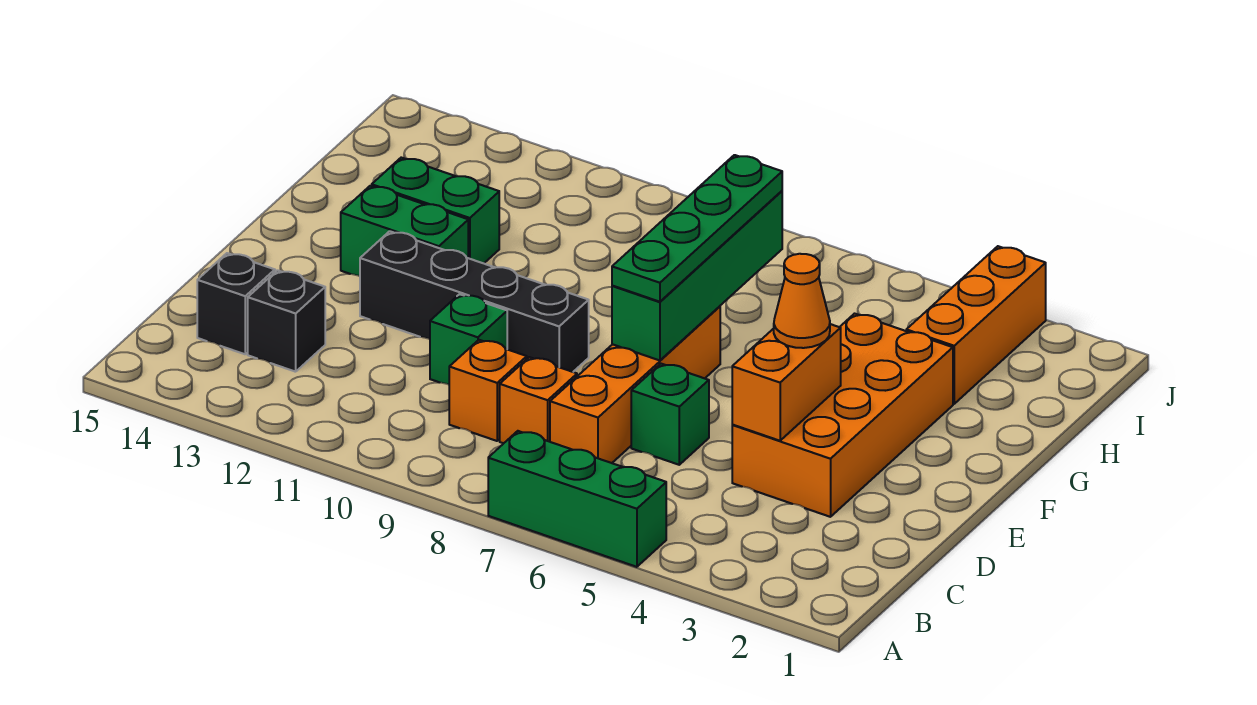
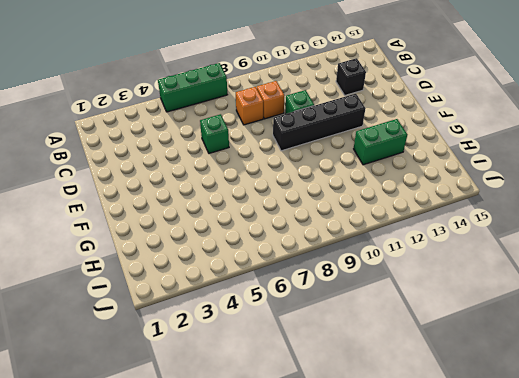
none -> orange brick C7:F7 level 1
none -> black brick C14 level 1
none -> orange brick D3:G4 level 1

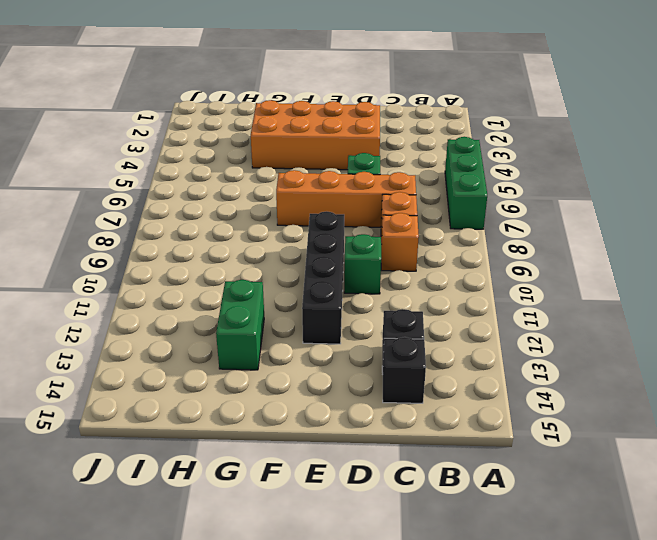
none -> green brick F12:F13 level 1
none -> orange brick H3:J3 level 1
none -> orange brick D4:E4 level 2

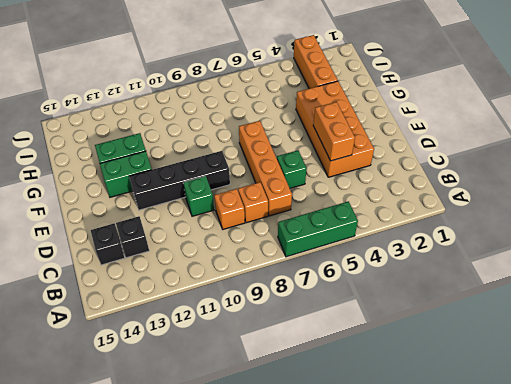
none -> green brick E7:H7 level 2
none -> orange cone E4 level 3
none -> green plate E7:H7 level 3

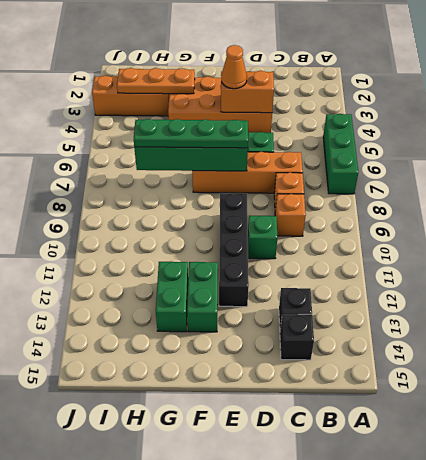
orange plate G3:I3 level 2 -> none

